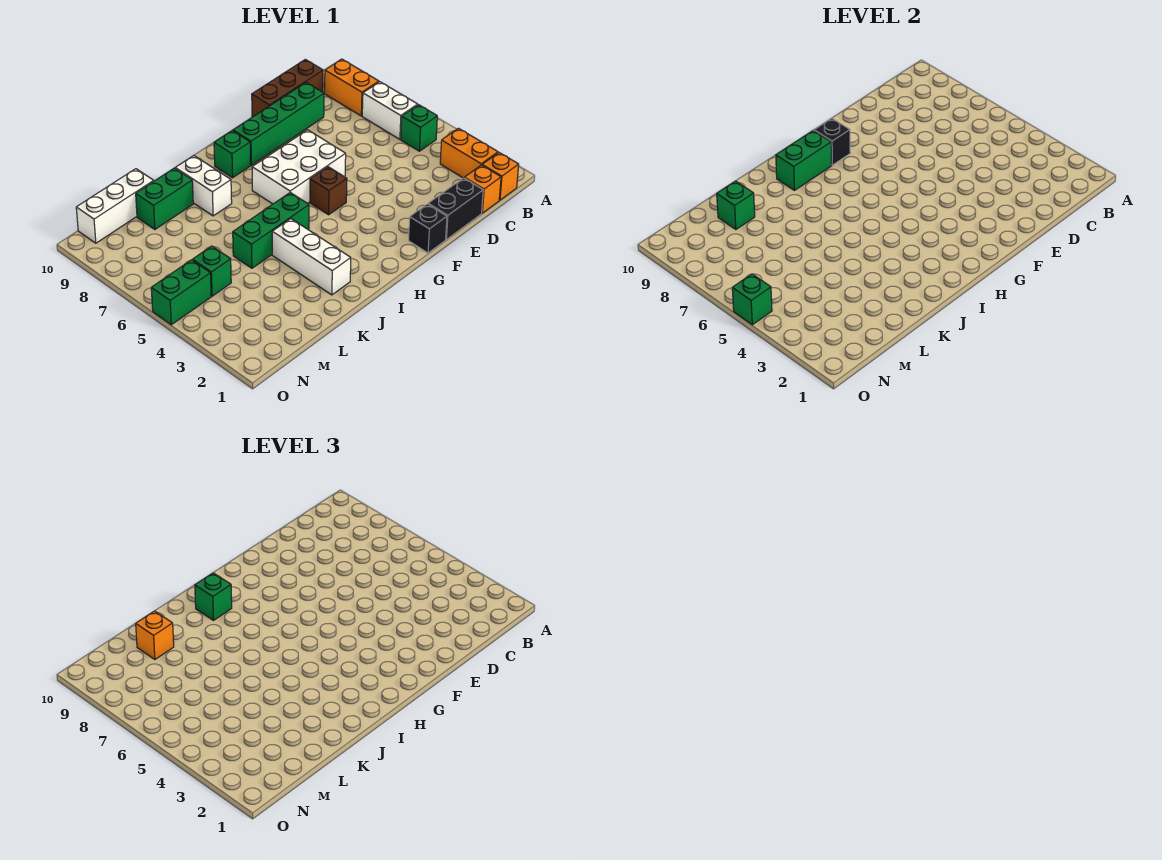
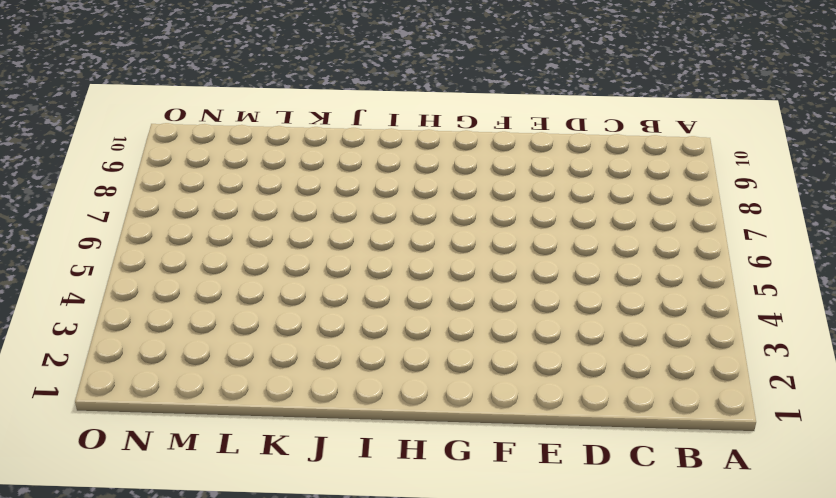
none -> orange brick B1 level 1
none -> orange brick B2:B3 level 1
none -> green brick B5 level 1

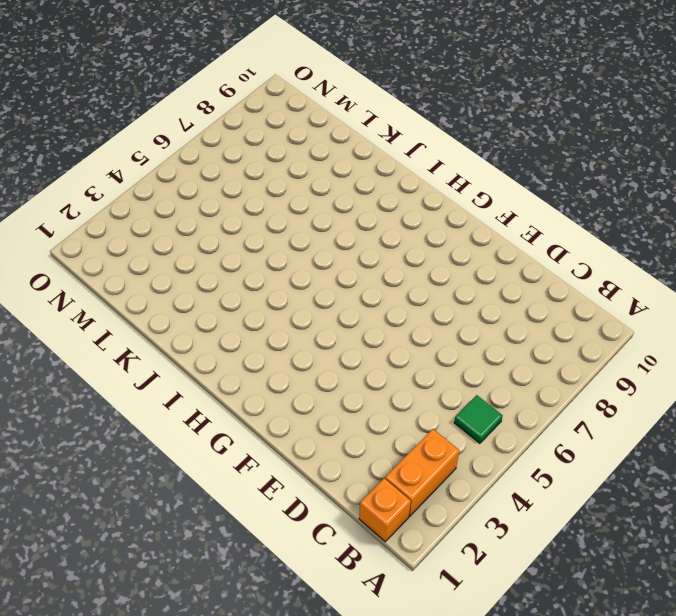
green tile B5 level 1 -> green brick B5 level 1
none -> white brick B6:B7 level 1
none -> orange brick B8:B9 level 1
none -> orange brick C1 level 1

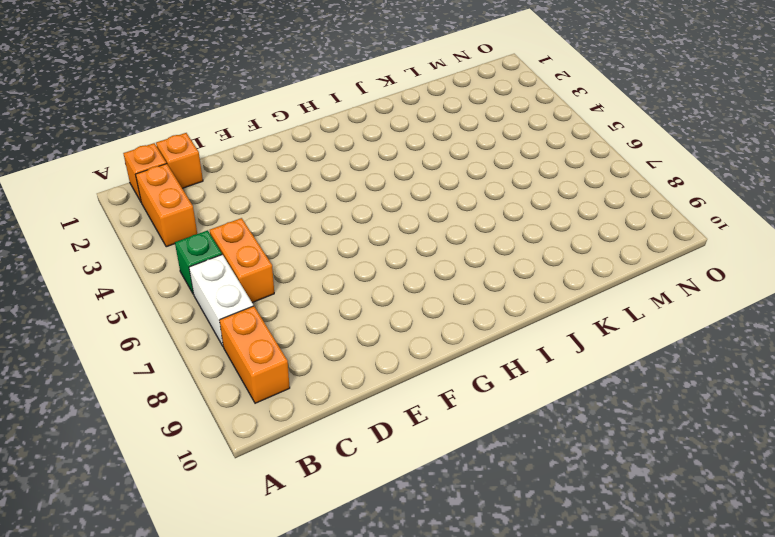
orange brick C5:C6 level 1 -> none
none -> brown brick C10:E10 level 1
none -> black brick D1:E1 level 1
none -> green brick D9:G9 level 1

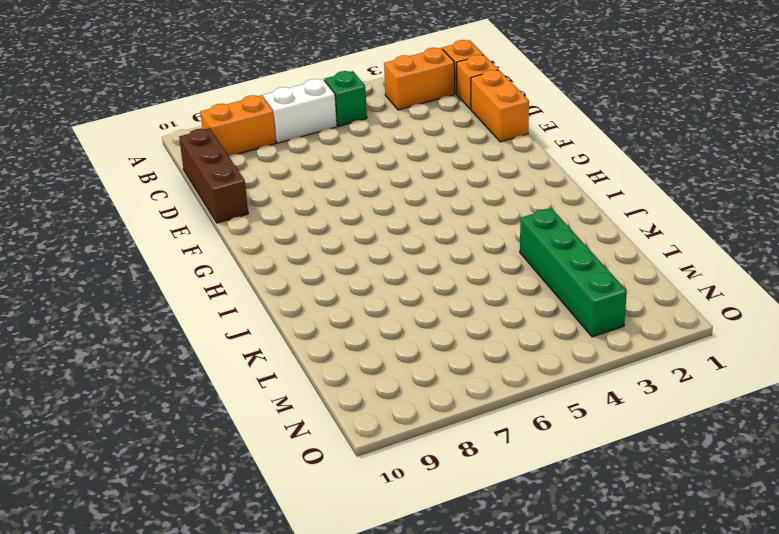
orange brick D1:E1 level 1 -> black brick D1:E1 level 1
green brick K3:N3 level 1 -> green brick D9:G9 level 1
none -> black brick F1 level 1
none -> white brick F6:H7 level 1
none -> brown brick G5 level 1

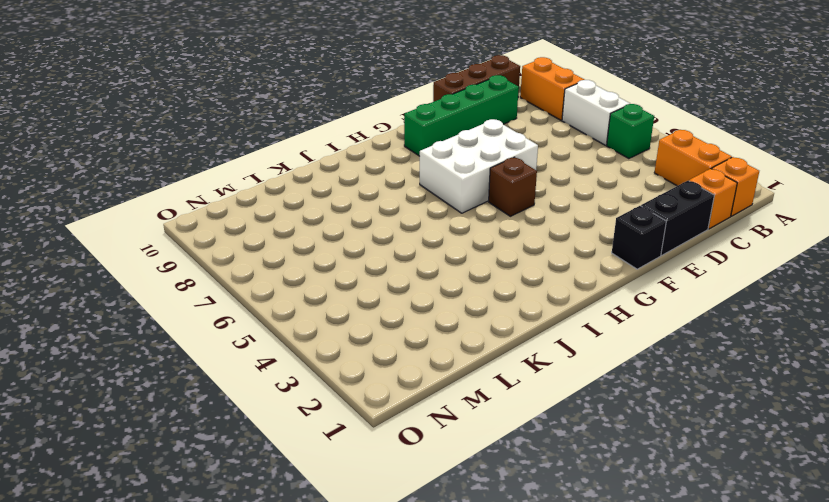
none -> green brick H9 level 1
none -> green brick I5:K5 level 1
none -> white brick J2:J4 level 1

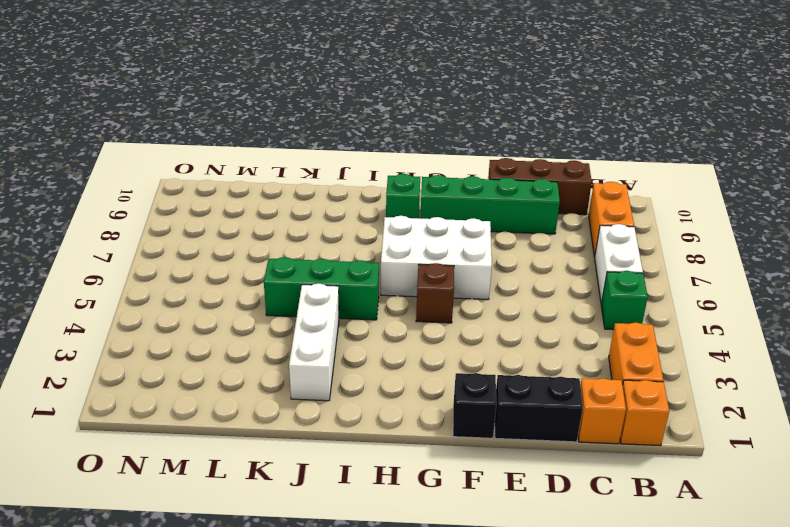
none -> white brick J8:J9 level 1
none -> green brick K9:L9 level 1
none -> white brick L10:N10 level 1

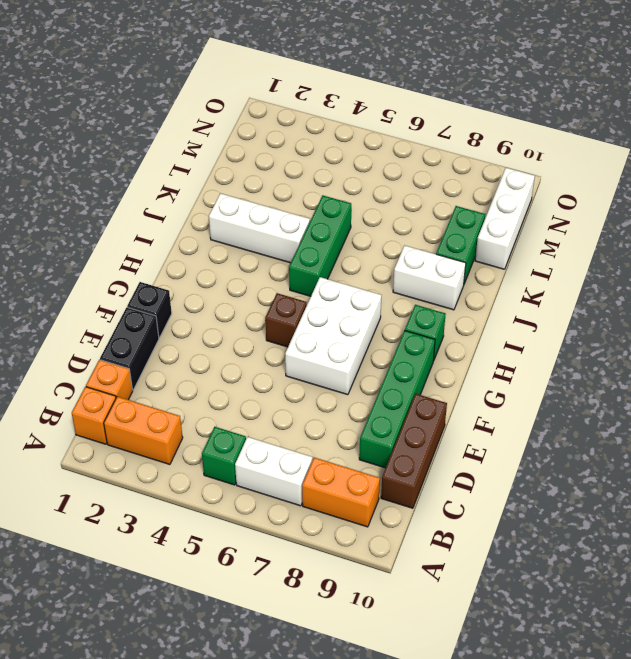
none -> green brick M5 level 1
none -> green brick N5:O5 level 1
none -> black brick G9 level 2

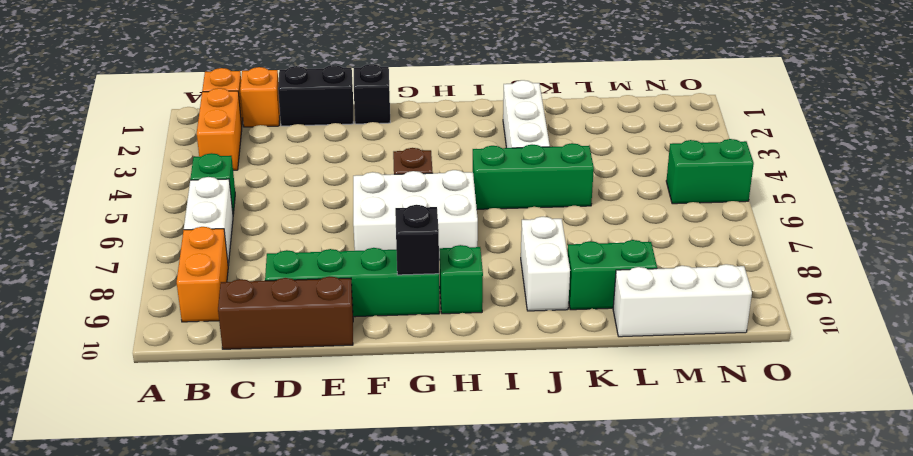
none -> green brick M5 level 1
none -> green brick H9:I9 level 2
none -> green brick L9 level 2

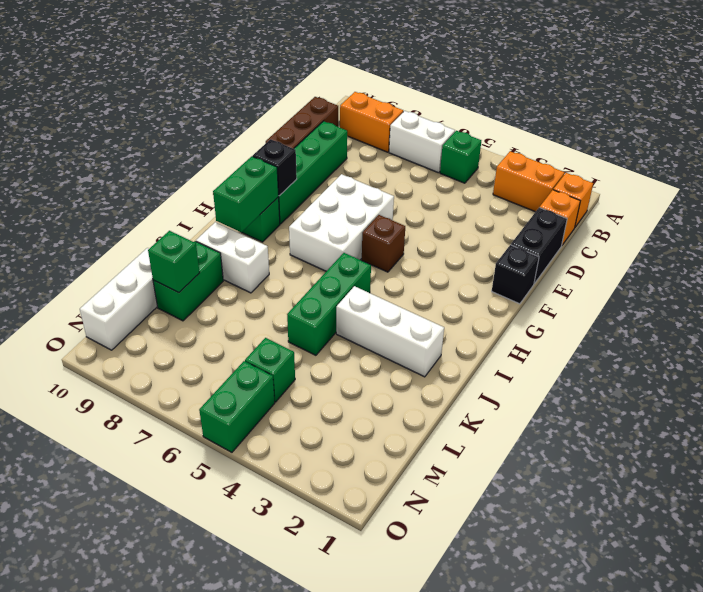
none -> green brick O5 level 2
none -> green brick I9 level 3
none -> orange brick L9 level 3

